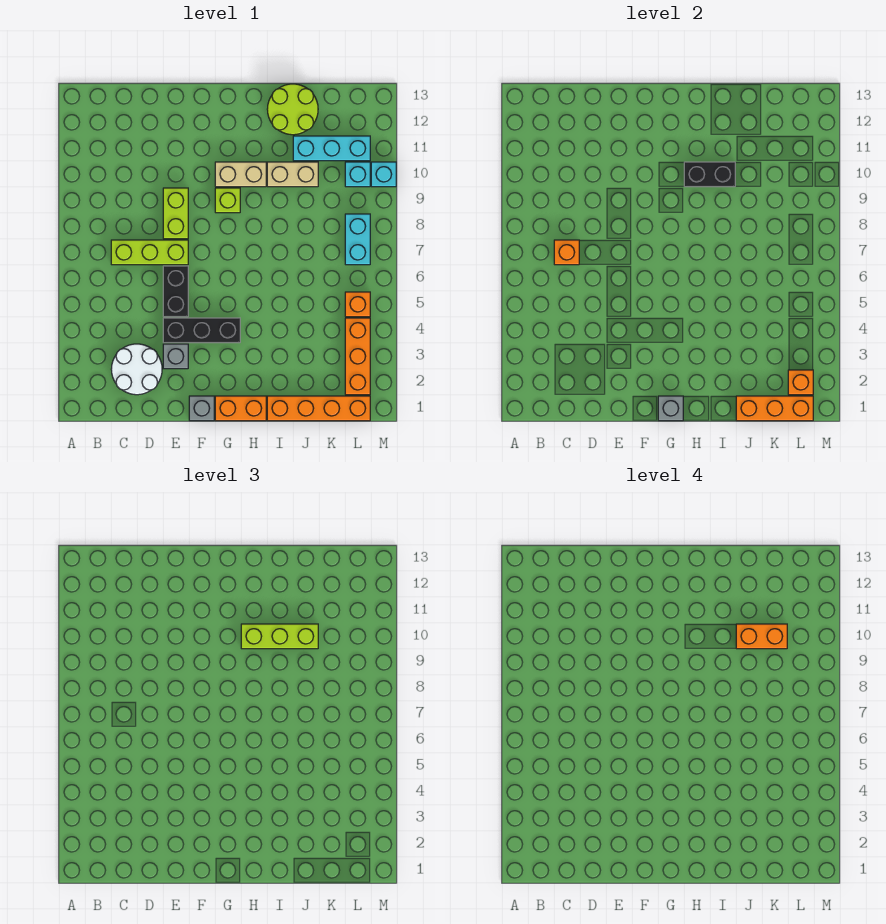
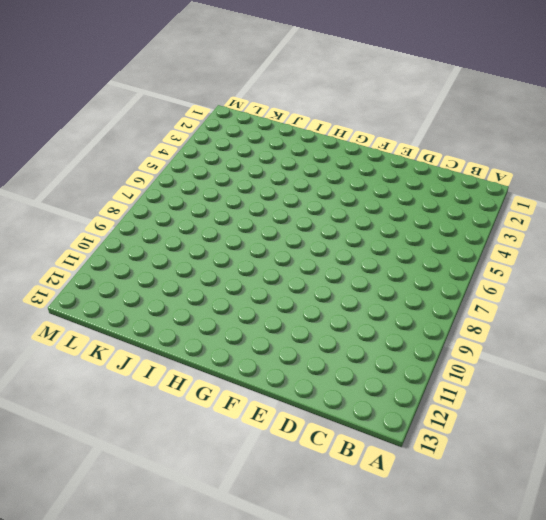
none -> white round brick C2:D3 level 1
none -> lime brick C7:E7 level 1
none -> grey brick E3 level 1

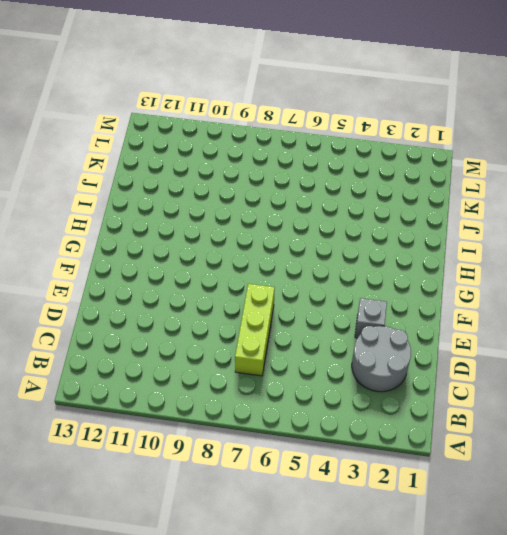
grey round brick C2:D3 level 1 -> white round brick C2:D3 level 1
none -> black brick E4:G4 level 1
none -> black brick E5:E6 level 1
none -> lime brick E8:E9 level 1

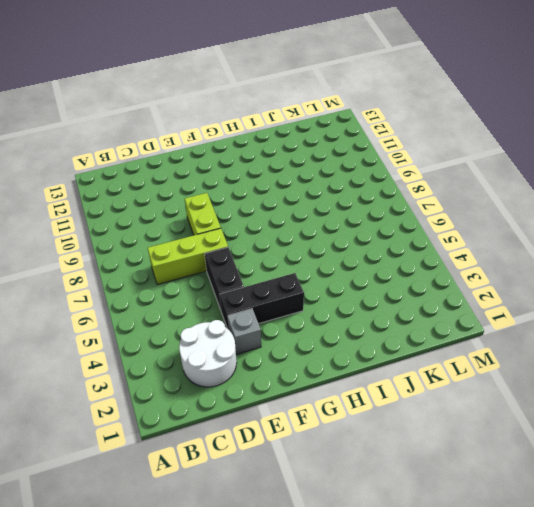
none -> grey brick F1 level 1
none -> orange brick G1:H1 level 1
none -> lime brick G9 level 1

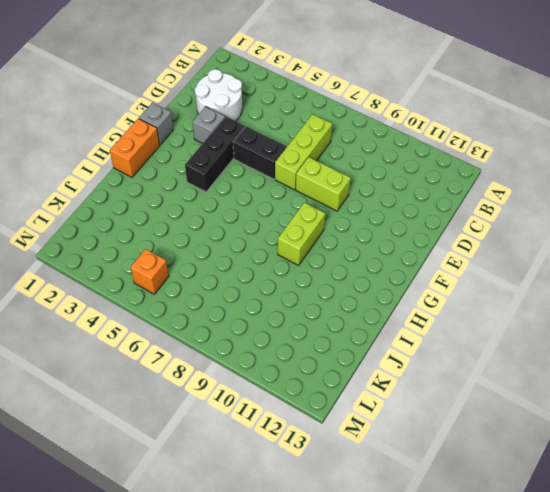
lime brick G9:H9 level 1 -> lime brick G9 level 1
none -> tan brick G10:H10 level 1
none -> orange brick I1:L1 level 1
none -> tan brick I10:J10 level 1

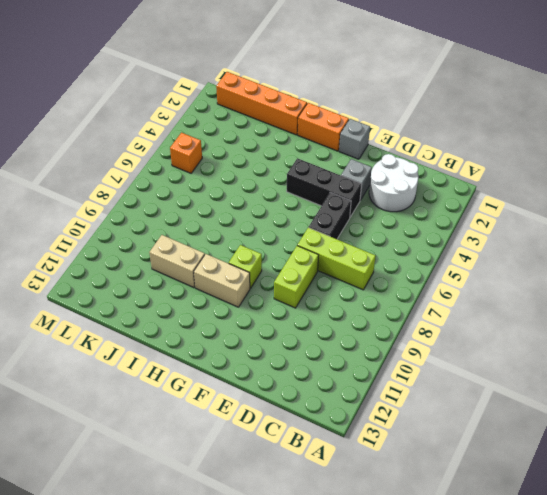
none -> lime round brick I12:J13 level 1
none -> cyan brick J11:L11 level 1
none -> orange brick L2:L4 level 1

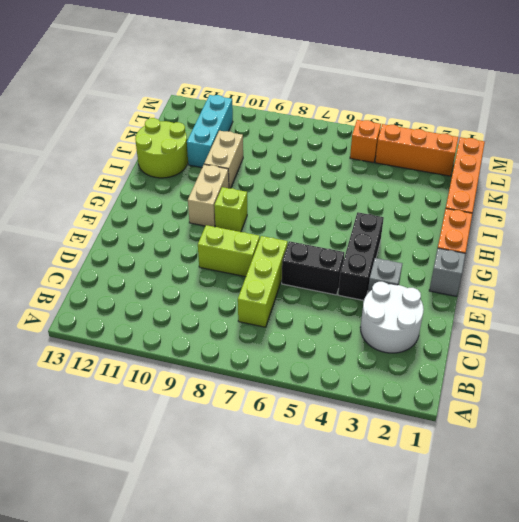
none -> cyan brick L7:L8 level 1
none -> cyan brick L10 level 1
none -> cyan brick M10 level 1

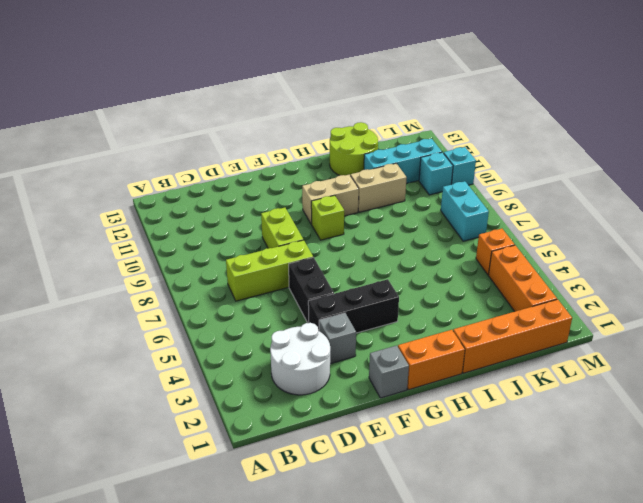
none -> orange brick C7 level 2
none -> grey brick G1 level 2
none -> black brick H10:I10 level 2

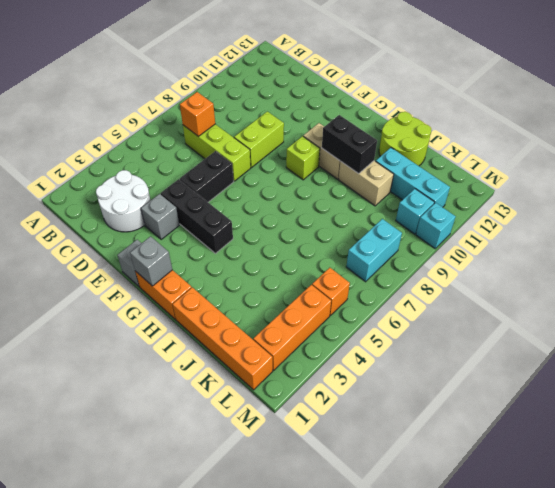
none -> orange brick J1:L1 level 2
none -> orange brick L2 level 2
none -> lime brick H10:J10 level 3

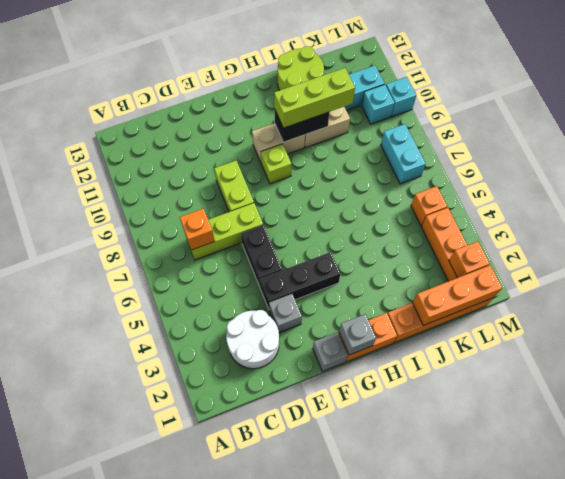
none -> orange brick J10:K10 level 4

